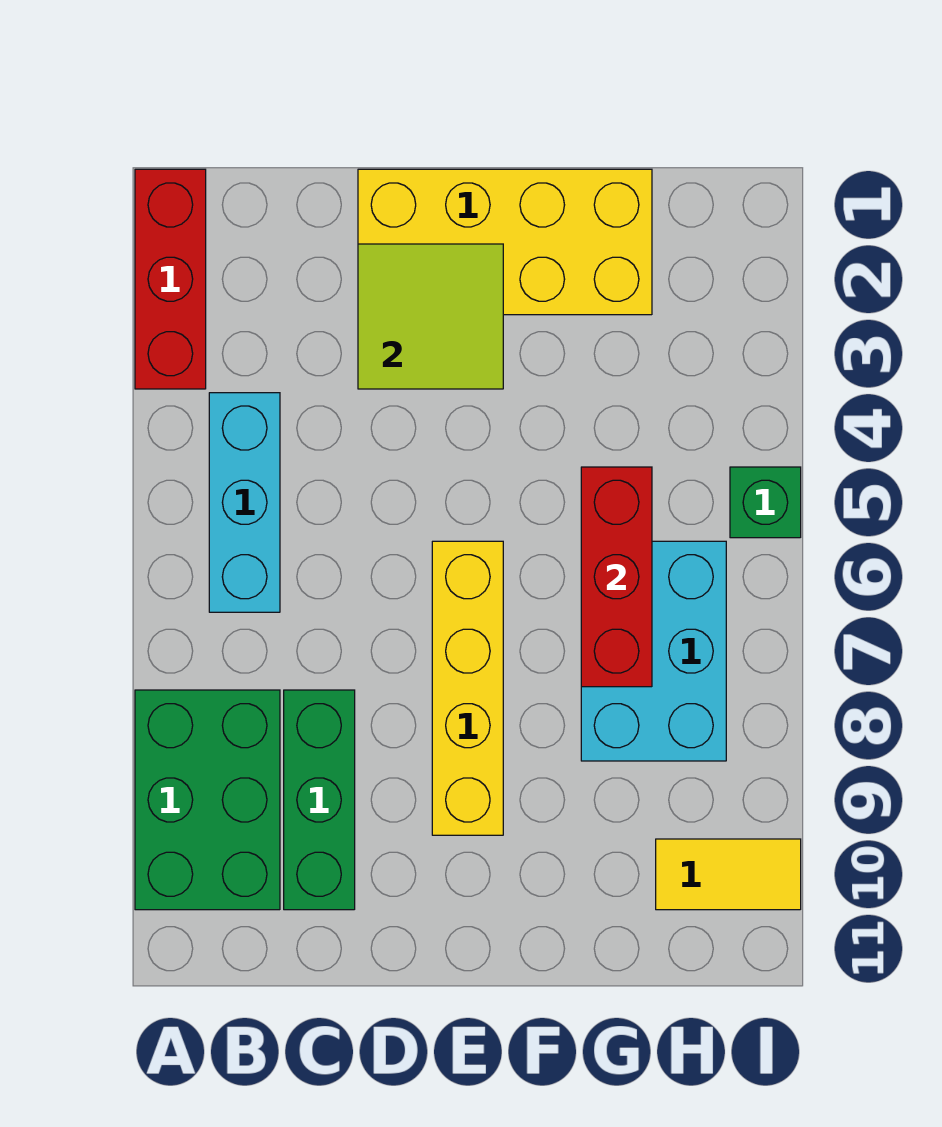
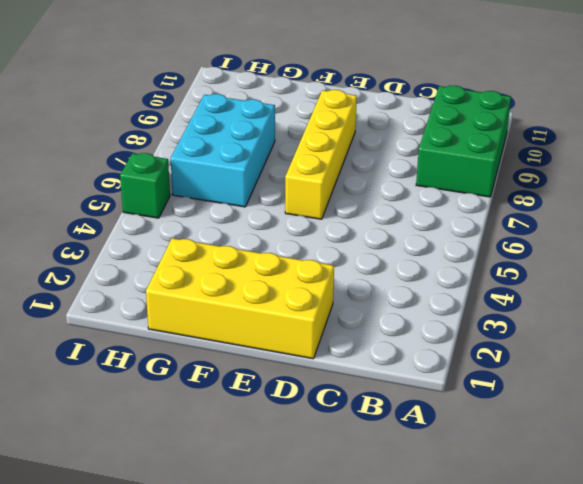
none -> red brick A1:A3 level 1
none -> cyan brick B4:B6 level 1

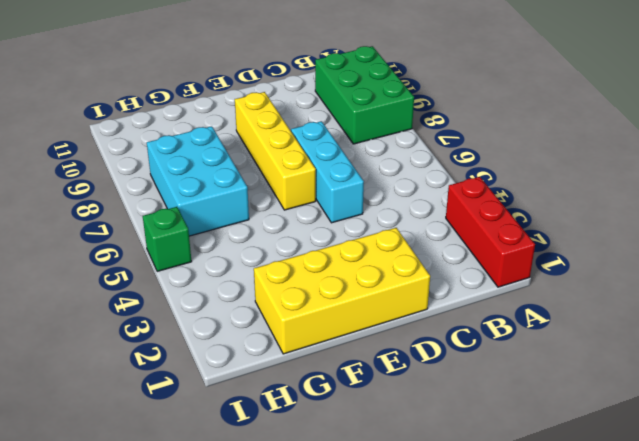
cyan brick D5:D7 level 1 -> cyan brick B4:B6 level 1
none -> green brick C8:C10 level 1
none -> yellow tile H10:I10 level 1

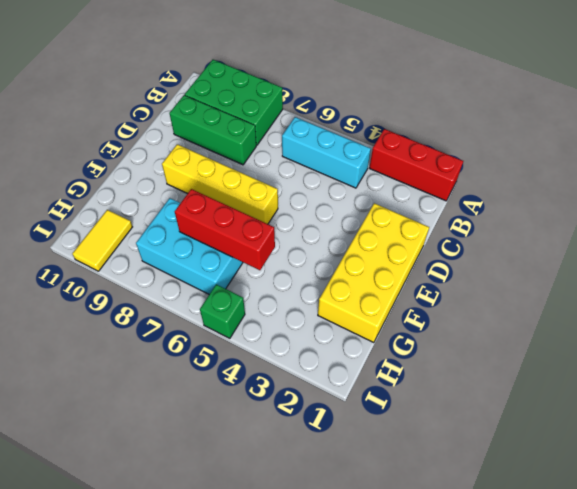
none -> lime tile D2:E3 level 2

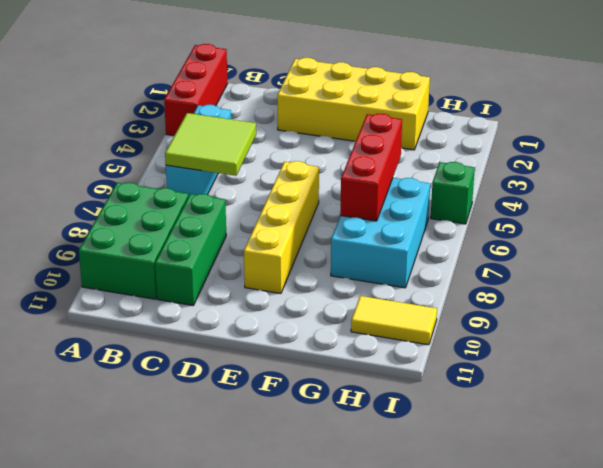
lime tile B5:C6 level 2 -> lime tile D2:E3 level 2

